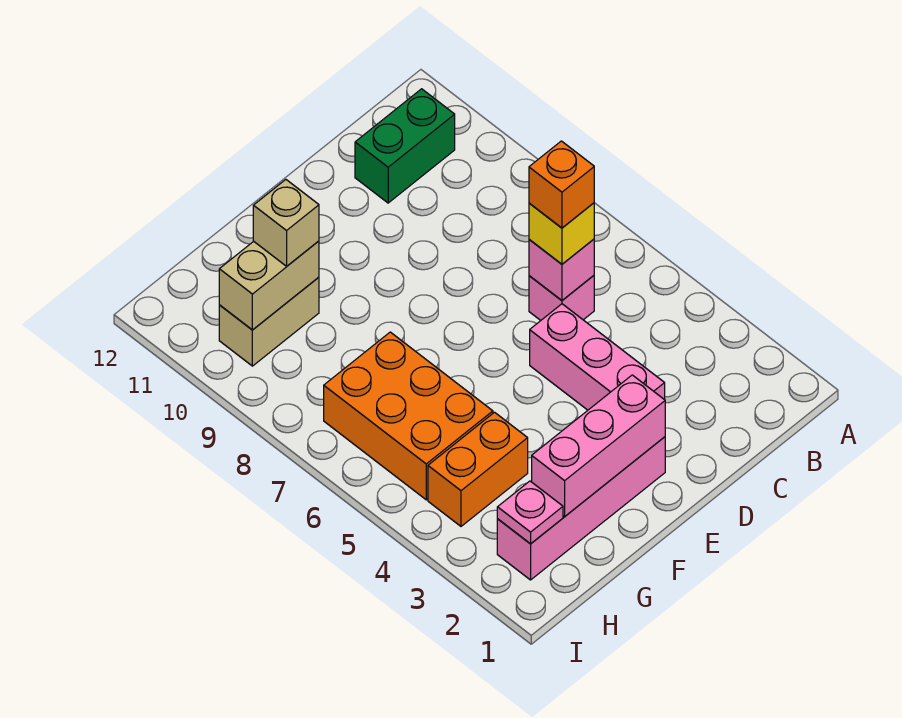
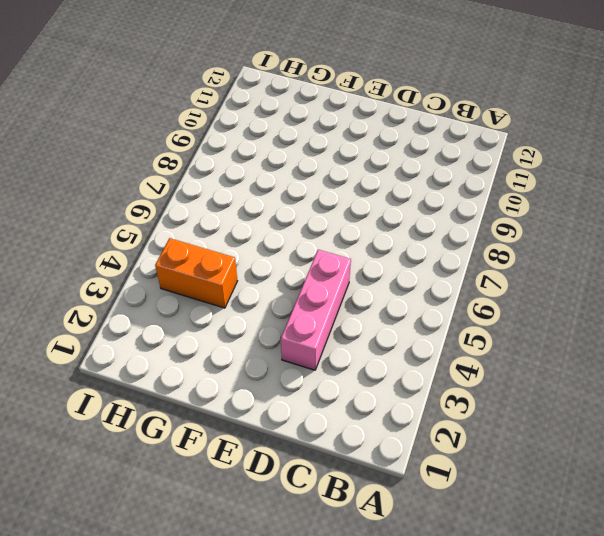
none -> green brick B11:C11 level 1
none -> pink brick C6 level 1
none -> pink brick E2:H2 level 1

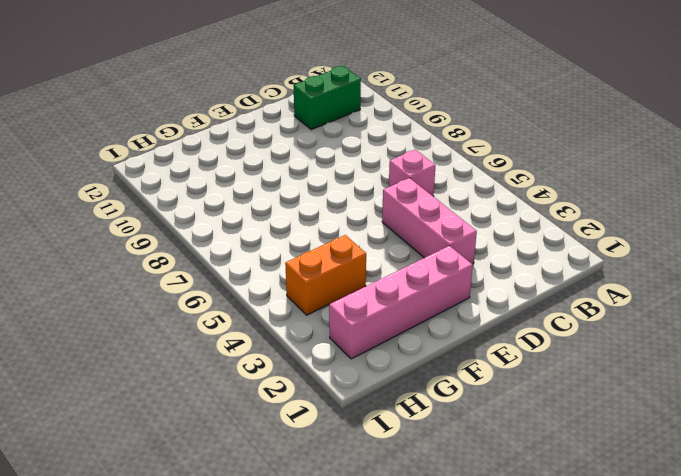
none -> orange brick G5:H7 level 1
none -> tan brick G10:H10 level 1
none -> pink brick C6 level 2

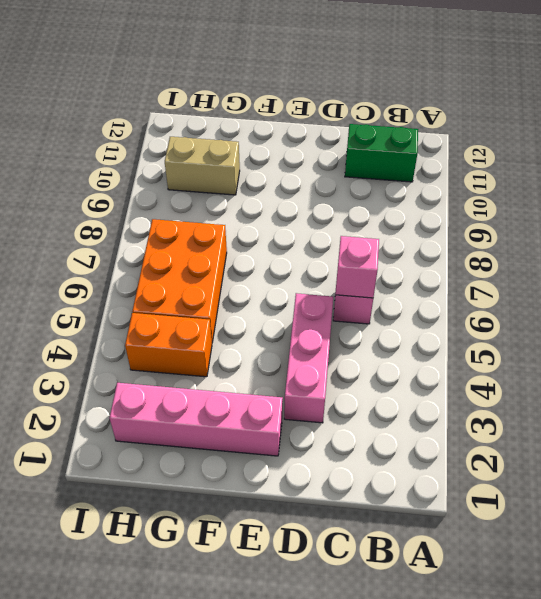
none -> pink brick E2:G2 level 2
none -> tan brick G10:H10 level 2
none -> pink plate H2 level 2

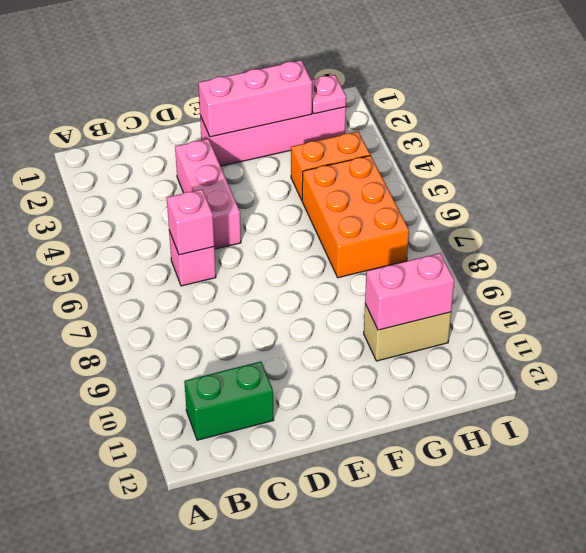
pink brick G10:H10 level 2 -> tan brick G10:H10 level 2
none -> yellow brick C6 level 3
none -> tan brick G10 level 3
none -> orange brick C6 level 4

